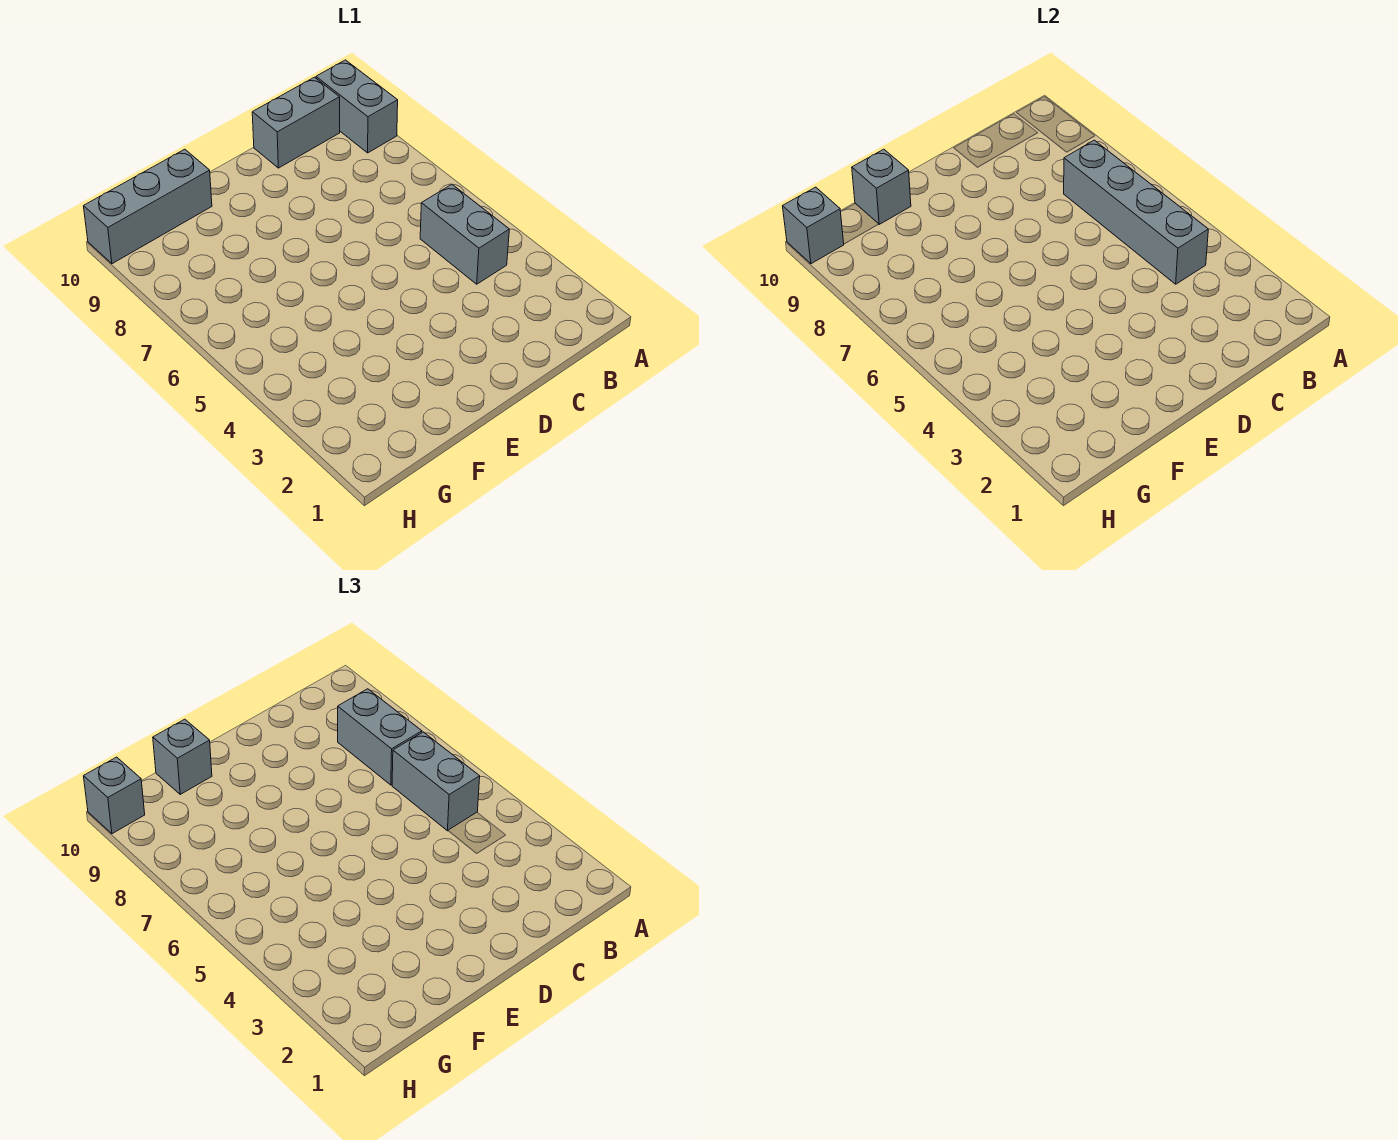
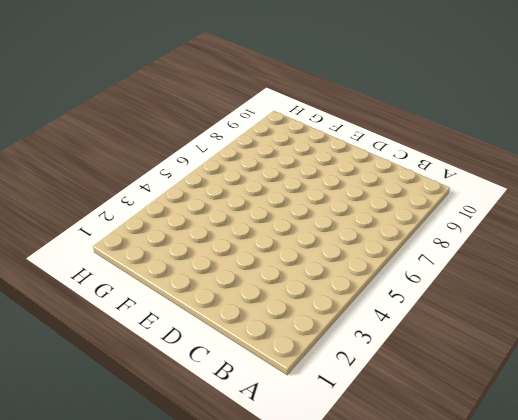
none -> grey brick A9:A10 level 1
none -> grey brick B4:B5 level 1

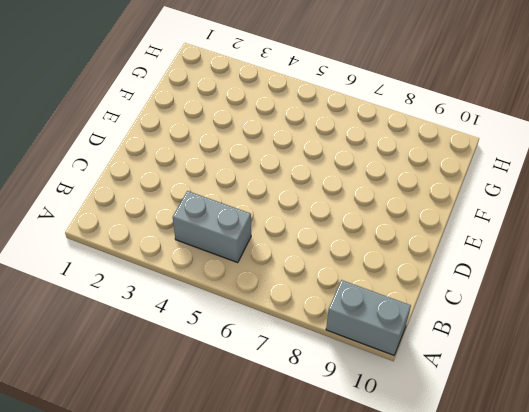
none -> grey brick B10:C10 level 1
none -> grey brick F10:H10 level 1

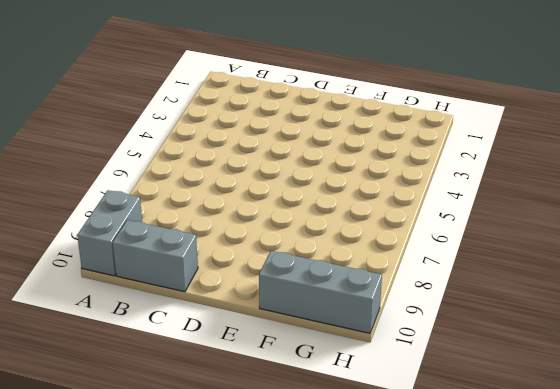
none -> grey brick B4:B5 level 1
none -> grey brick B4:B7 level 2

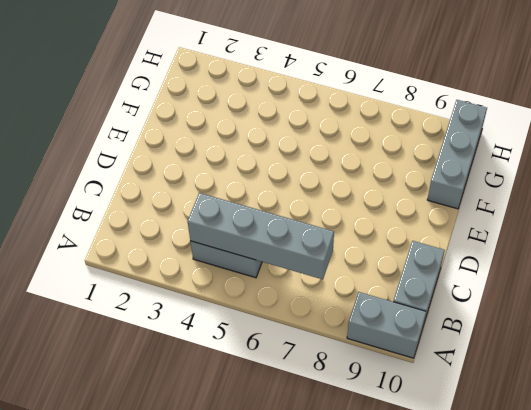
none -> grey brick F10 level 2
none -> grey brick H10 level 2

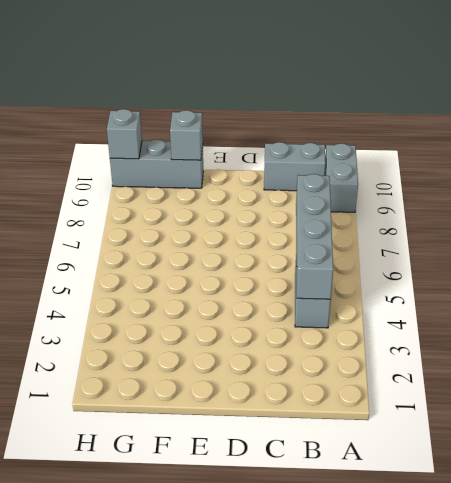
none -> grey brick B5:B6 level 3
none -> grey brick B7:B8 level 3

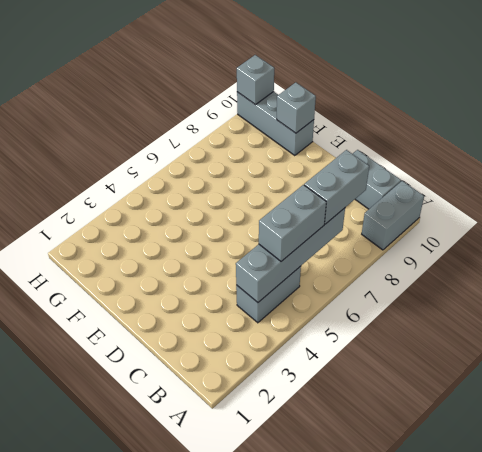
none -> grey brick F10 level 3
none -> grey brick H10 level 3

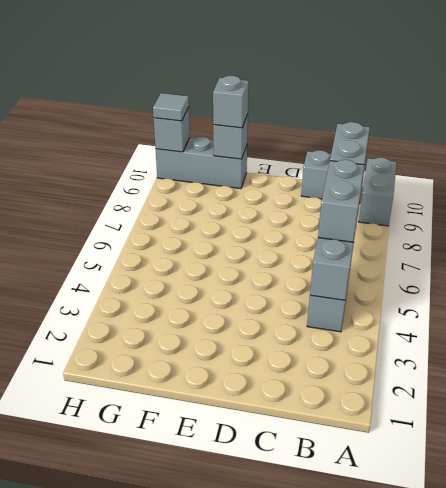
grey tile H10 level 3 -> grey brick H10 level 3

